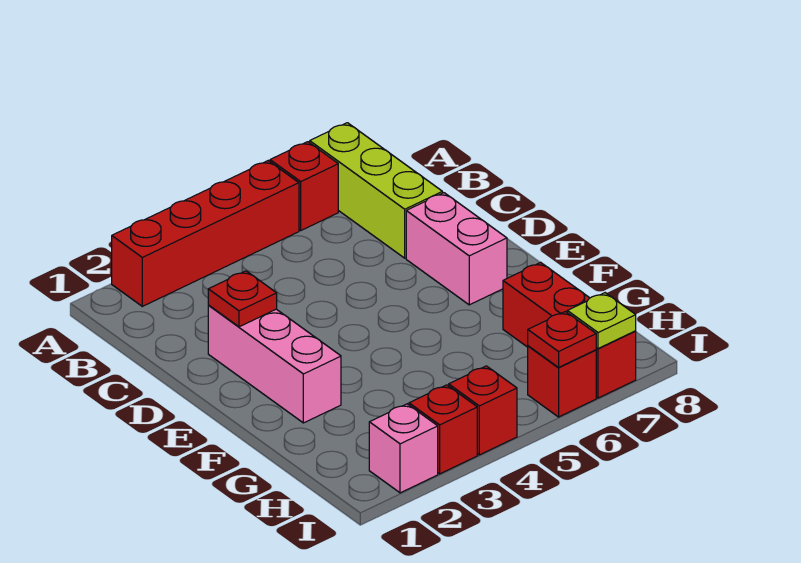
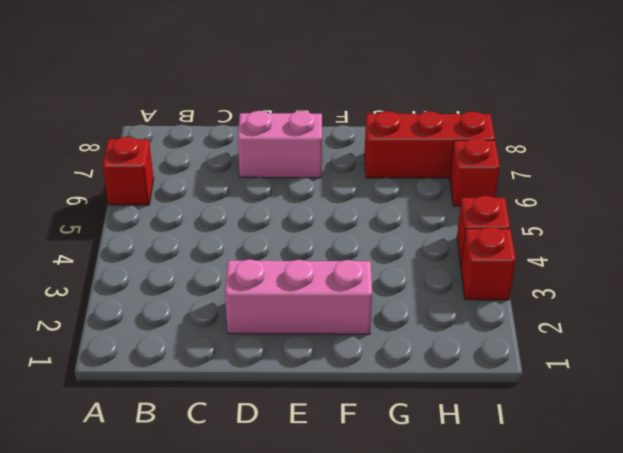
none -> red brick A2:A5 level 1
none -> lime brick A7:C7 level 1
none -> pink brick I2 level 1

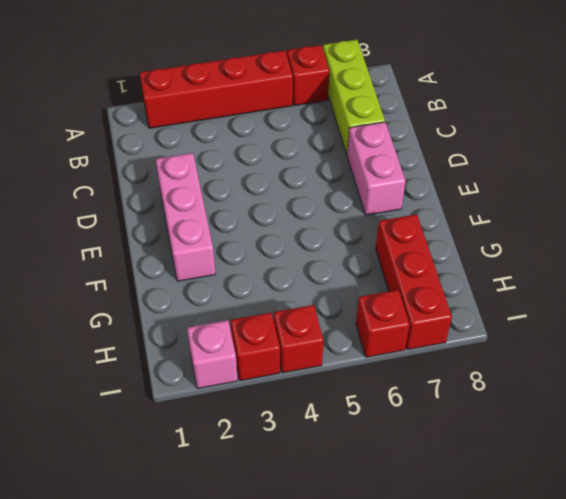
none -> red plate D2 level 2
none -> red plate I6 level 2
none -> lime plate I7 level 2

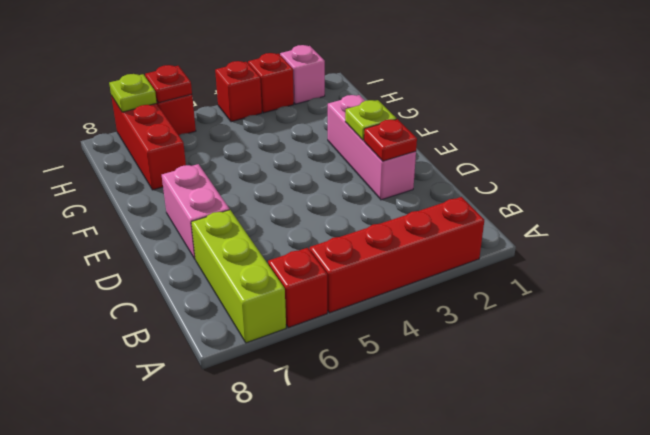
lime plate E2 level 2 -> none

